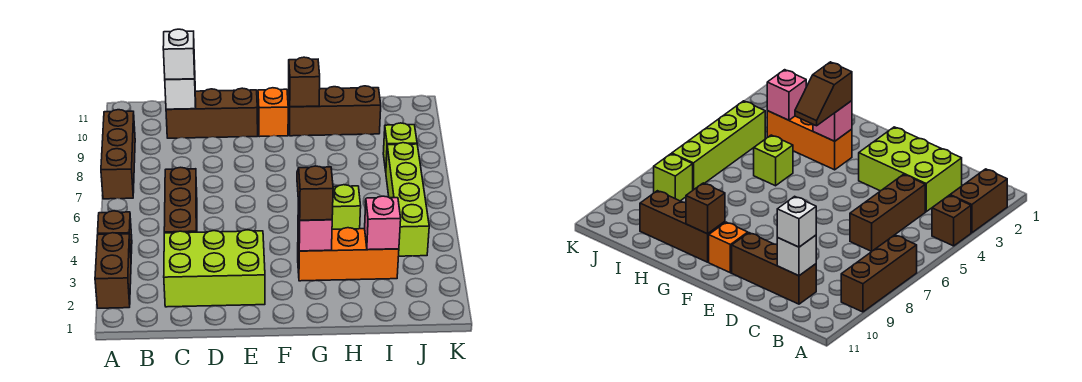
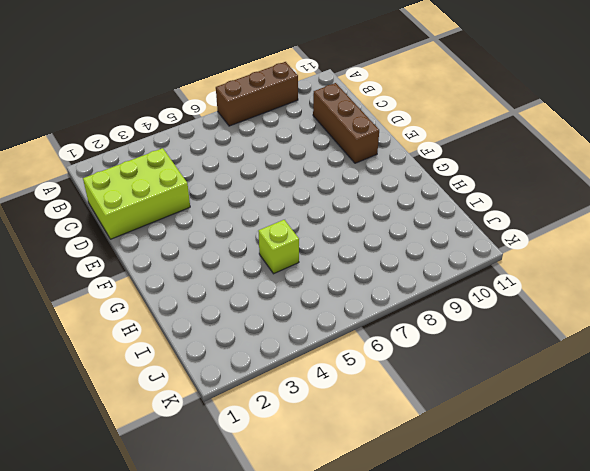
lime brick C1:D3 level 1 -> lime brick C2:E3 level 1
none -> brown brick A2:A3 level 1
none -> brown brick A4 level 1
none -> brown brick C4:C6 level 1

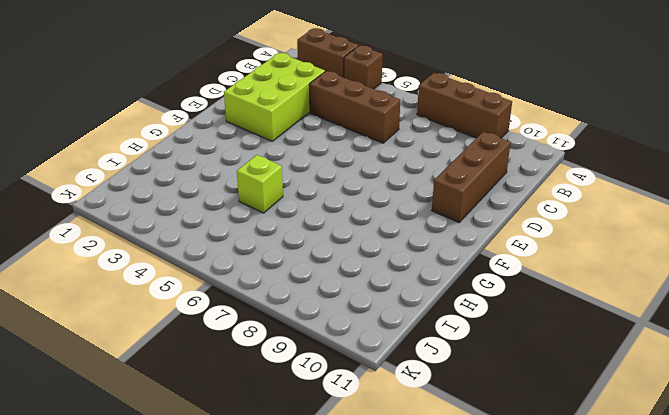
none -> orange brick F10 level 1
none -> orange brick G3:I3 level 1
none -> brown brick G10:I10 level 1

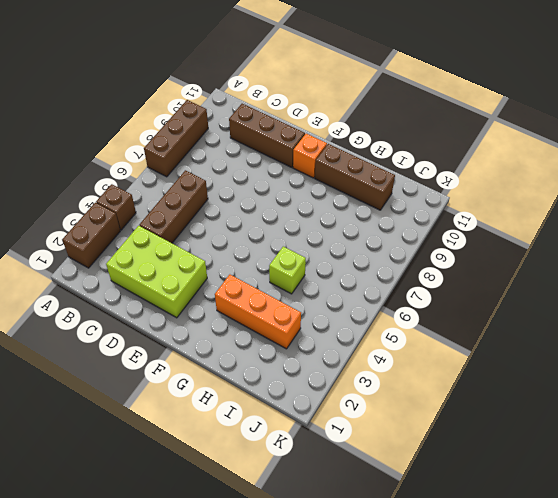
none -> lime brick J4:J7 level 1
none -> lime brick J8 level 1
none -> white brick C10 level 2

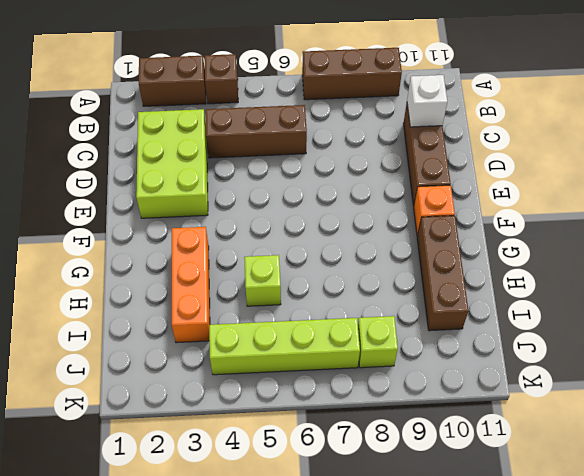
none -> pink brick G3 level 2
none -> brown brick G10 level 2
none -> pink brick I3 level 2

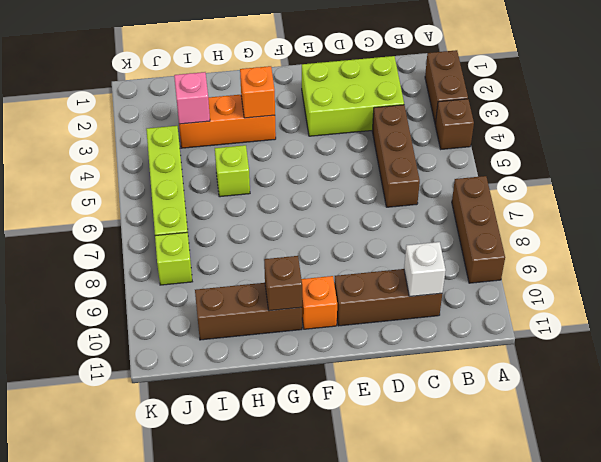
orange brick G3 level 2 -> pink brick G3 level 2
none -> white brick C10 level 3
none -> brown slope G3:G4 level 3 top 3

